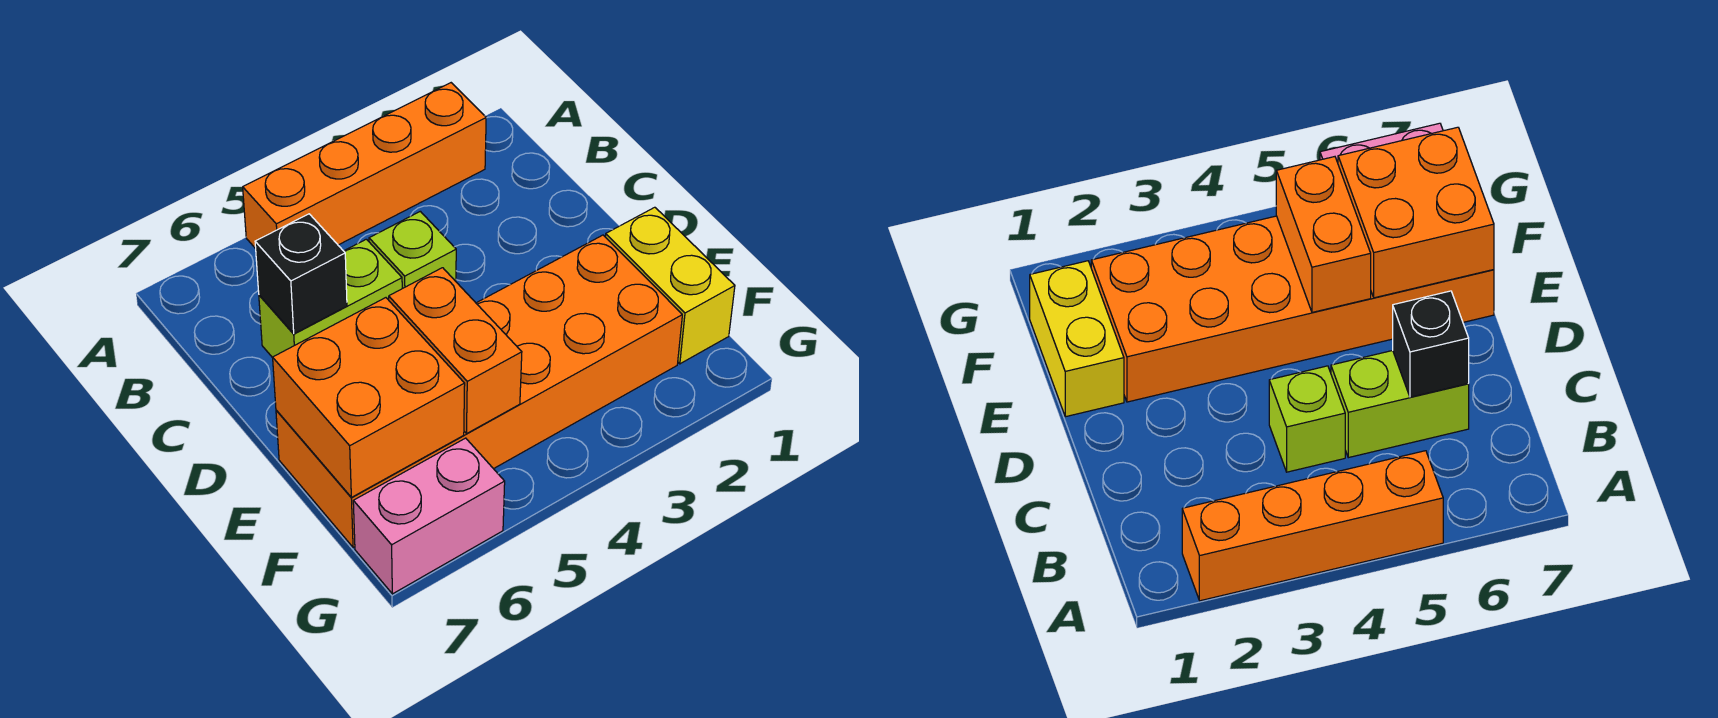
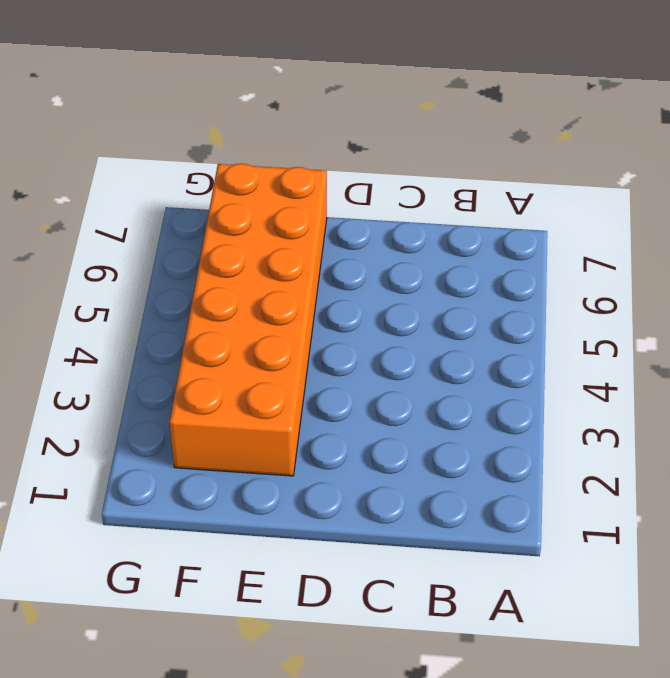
none -> orange brick A2:A5 level 1
none -> lime brick C4 level 1

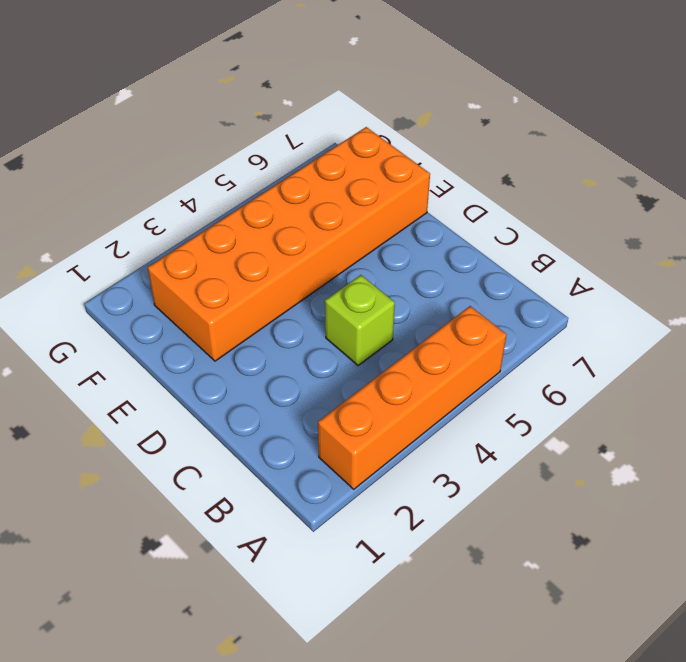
none -> lime brick C5:C6 level 1
none -> yellow brick E1:F1 level 1

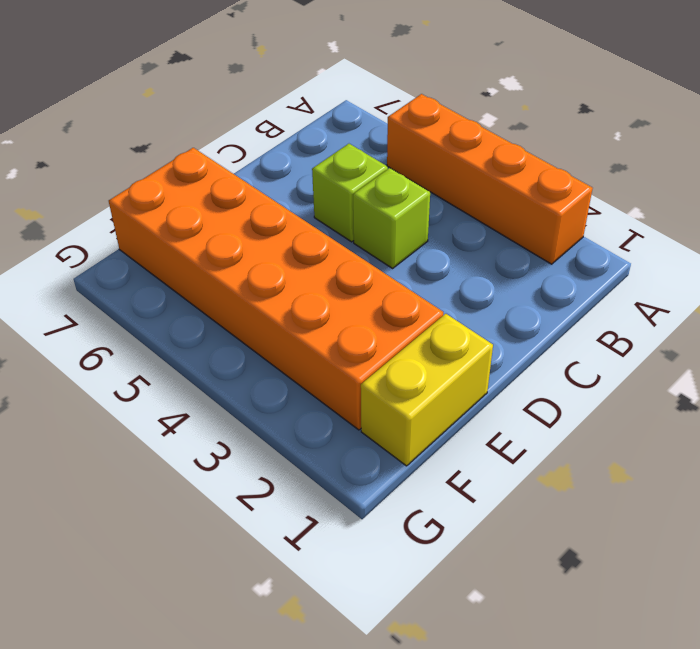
lime brick C5 level 1 -> lime brick C5:C6 level 1
none -> pink brick G6:G7 level 1
none -> black brick C6 level 2

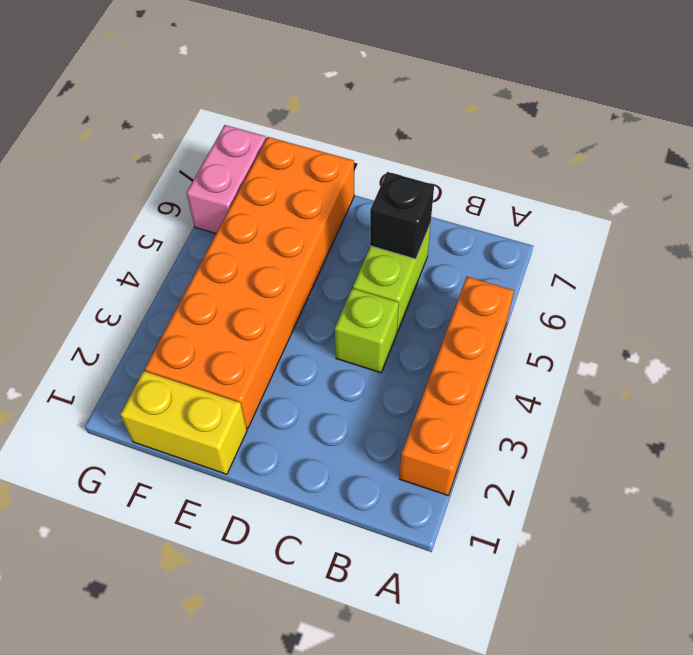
none -> orange brick E5:F5 level 2
none -> orange brick E6:F7 level 2

